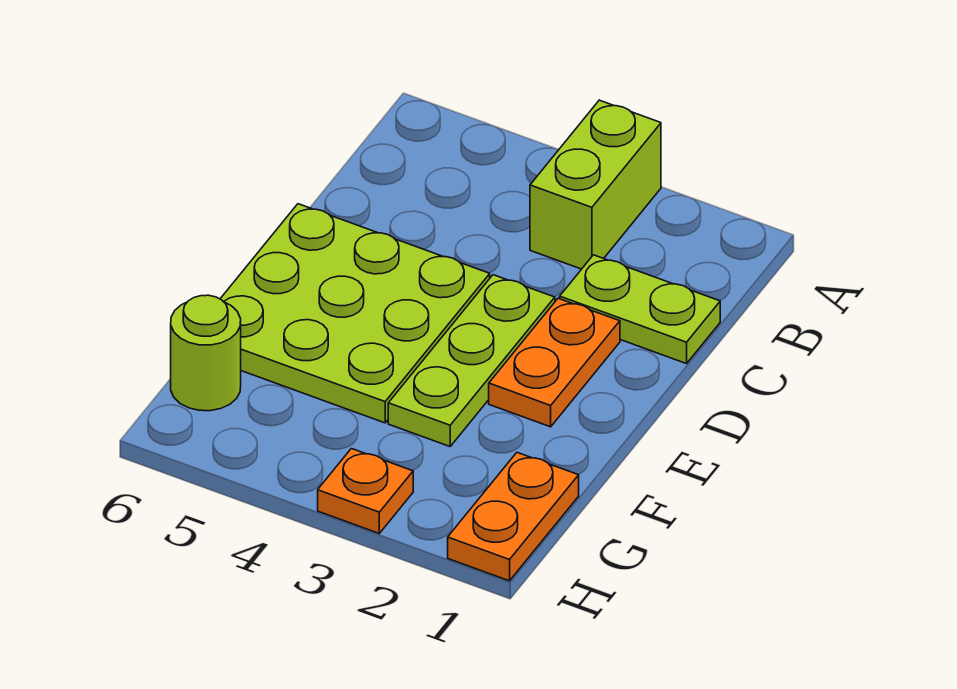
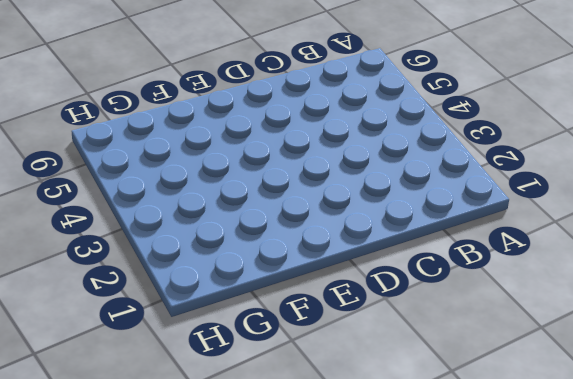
none -> lime brick A3:B3 level 1
none -> lime plate C1:C2 level 1

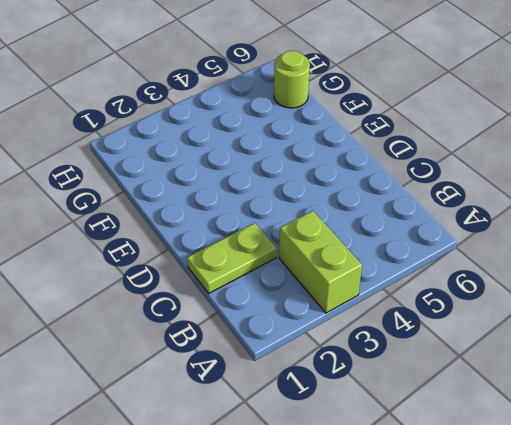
none -> orange plate D2:E2 level 1
none -> lime plate D3:F3 level 1

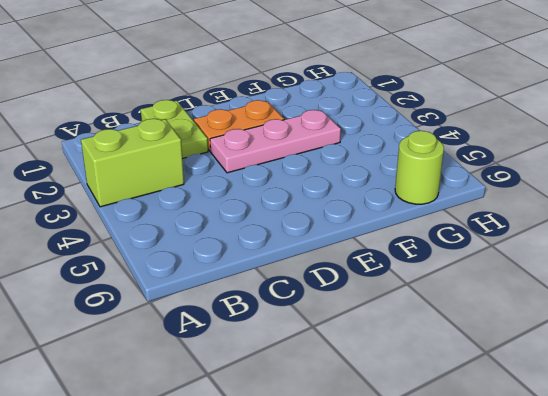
pink plate D3:F3 level 1 -> lime plate D3:F3 level 1
none -> lime plate D4:F6 level 1
none -> orange plate G1:H1 level 1

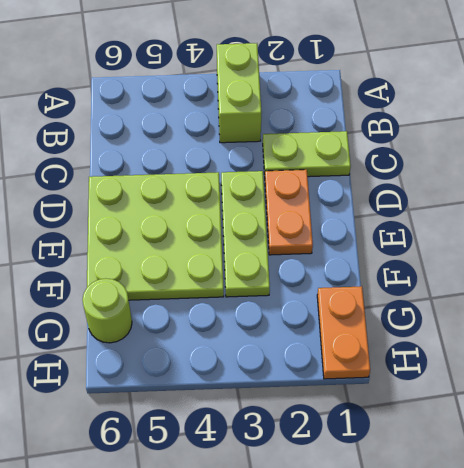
none -> orange plate H3 level 1

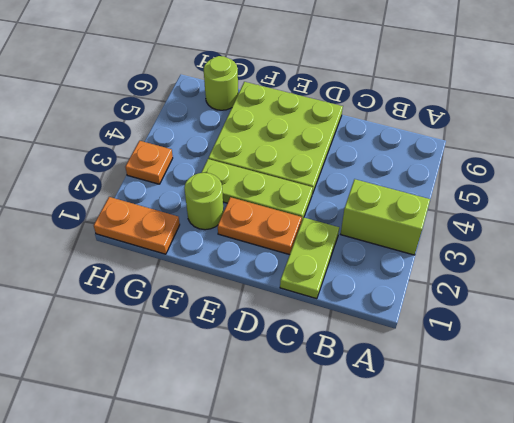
lime round brick F2 level 1 -> none

